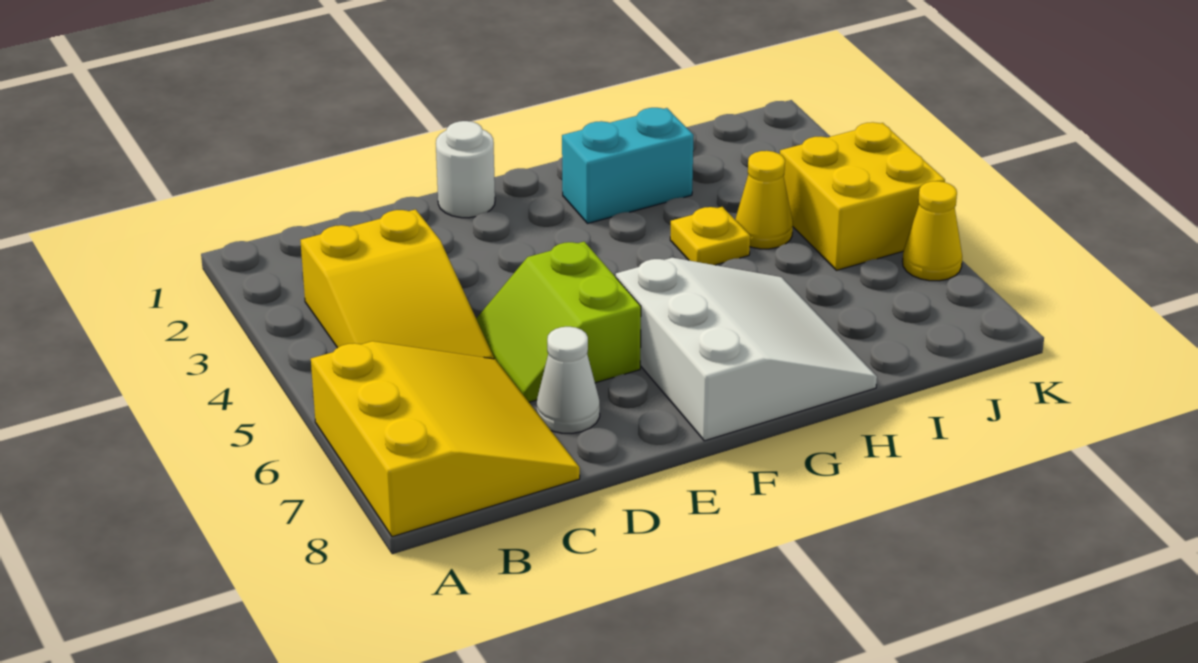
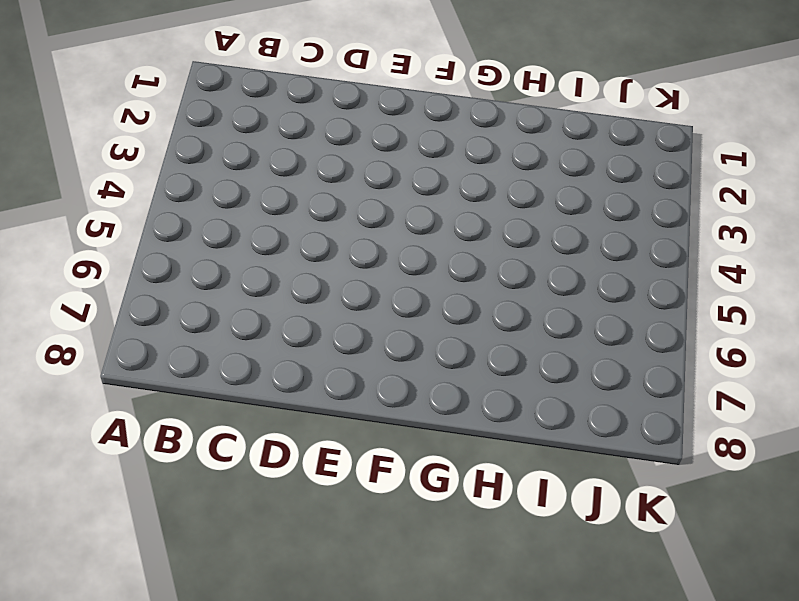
none -> yellow slope A6:C8 level 1 top A
none -> yellow slope B3:C5 level 1 top 3

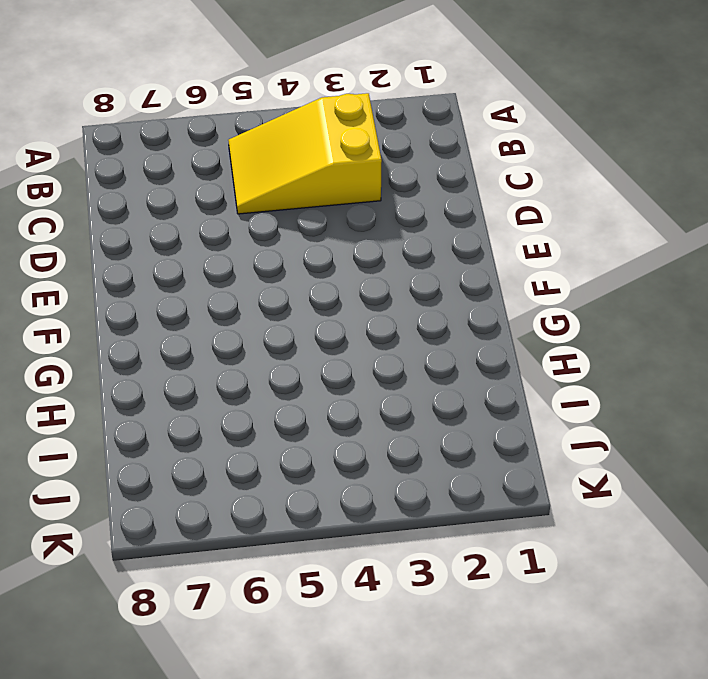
none -> yellow slope A6:C8 level 1 top A
none -> lime slope D5:E6 level 1 top E

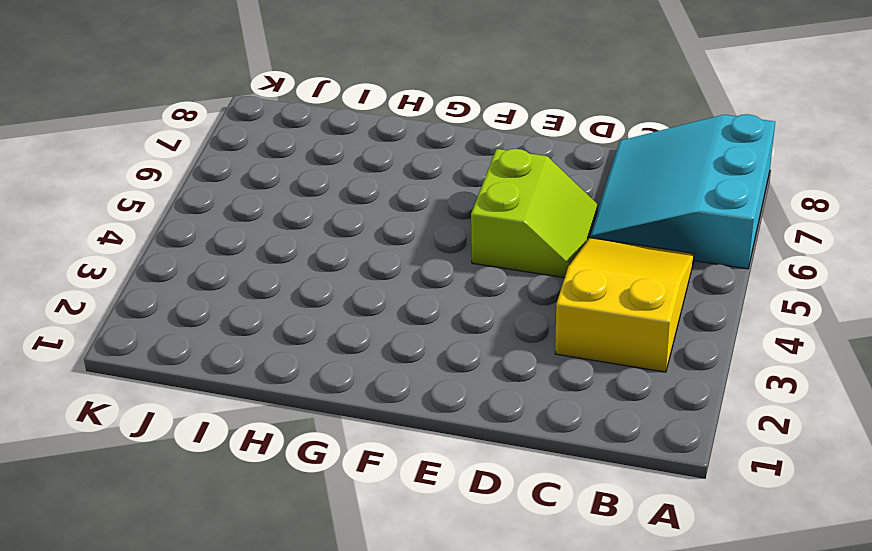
cyan slope A6:C8 level 1 top A -> yellow slope A6:C8 level 1 top A
none -> white cone D7 level 1
none -> white round brick E1 level 1

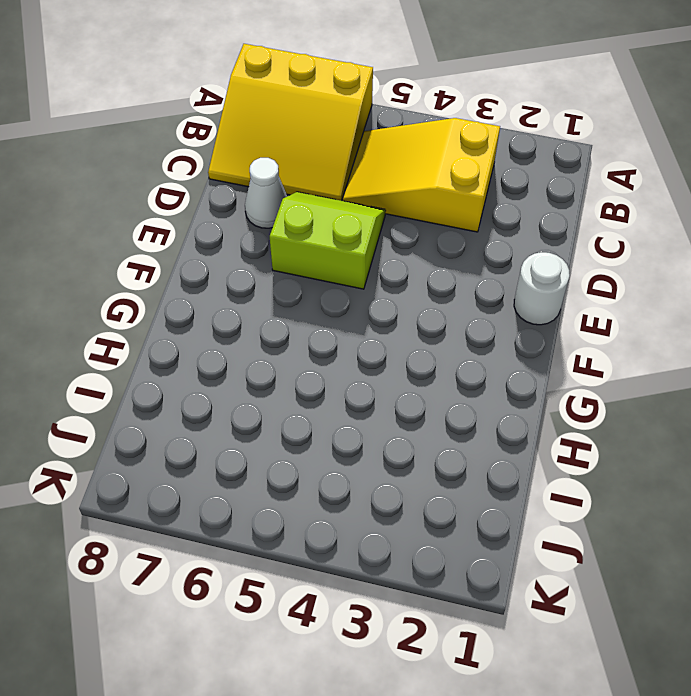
none -> white slope F6:H8 level 1 top F
none -> cyan brick G2:H2 level 1

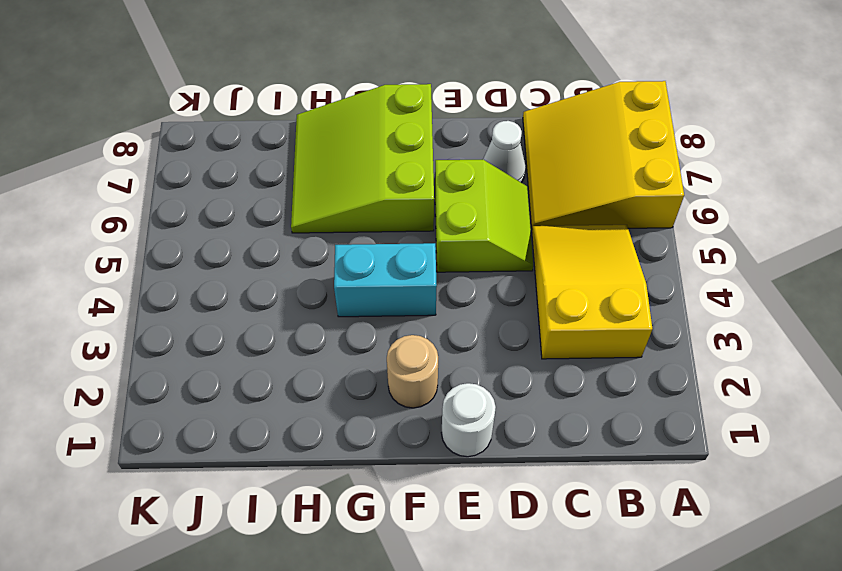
tan round brick F2 level 1 -> none
cyan brick F4:G4 level 1 -> cyan brick G2:H2 level 1
lime slope F6:H8 level 1 top F -> white slope F6:H8 level 1 top F
none -> yellow plate H4 level 1
none -> yellow cone I4 level 1

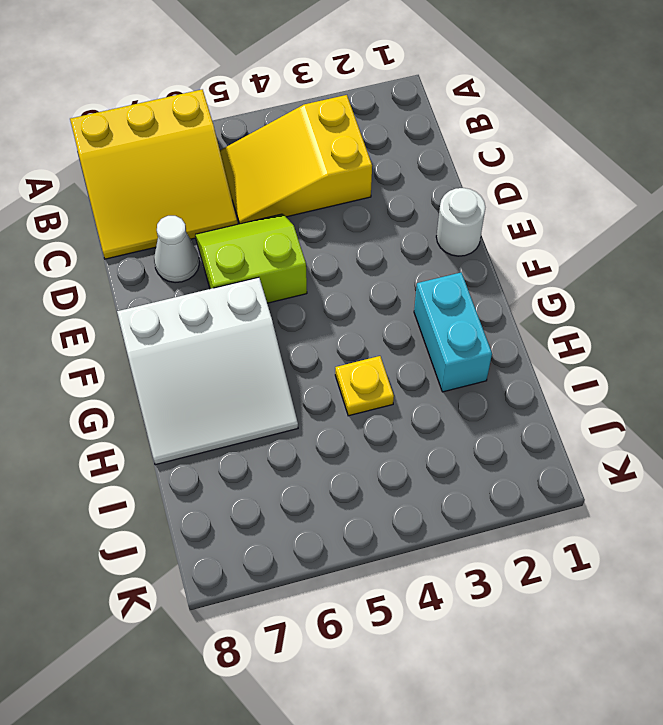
none -> yellow cone I4 level 1
none -> yellow brick J4:K5 level 1

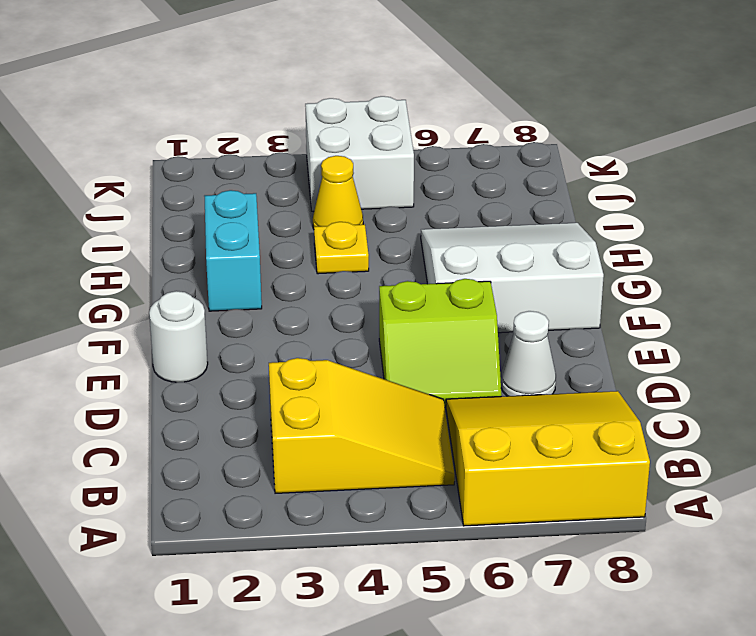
white brick J4:K5 level 1 -> yellow brick J4:K5 level 1
none -> yellow cone K6 level 1

